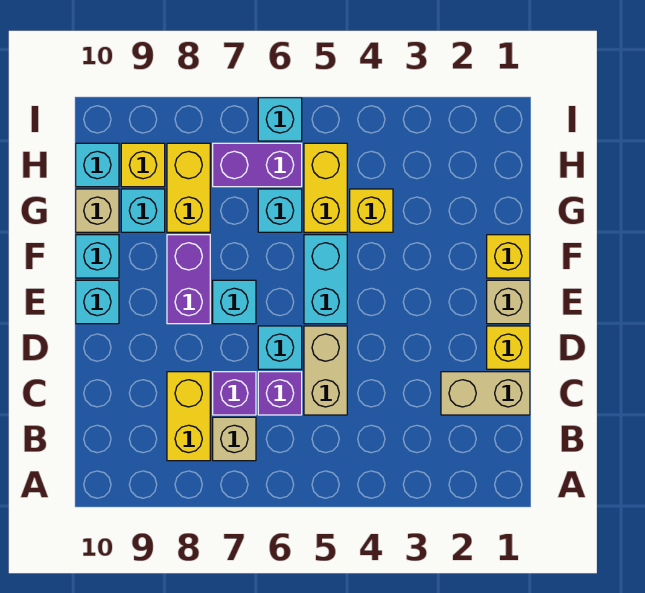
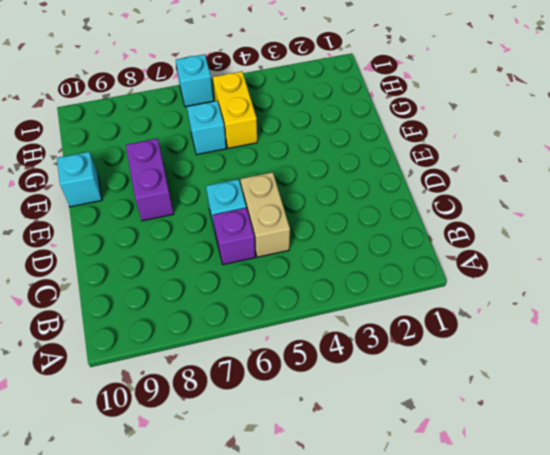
none -> tan brick B7 level 1
none -> yellow brick B8:C8 level 1
none -> tan brick C1:C2 level 1

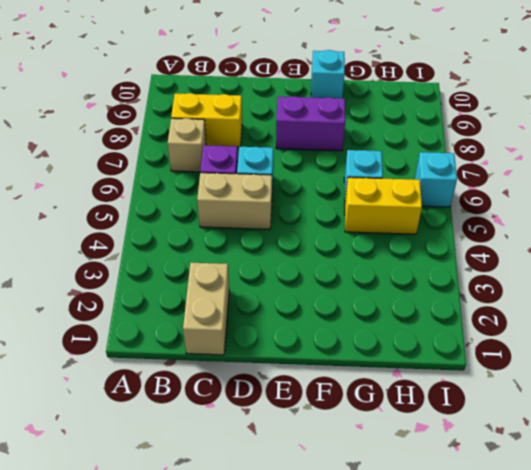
none -> purple brick C7 level 1
none -> yellow brick D1 level 1
none -> tan brick E1 level 1

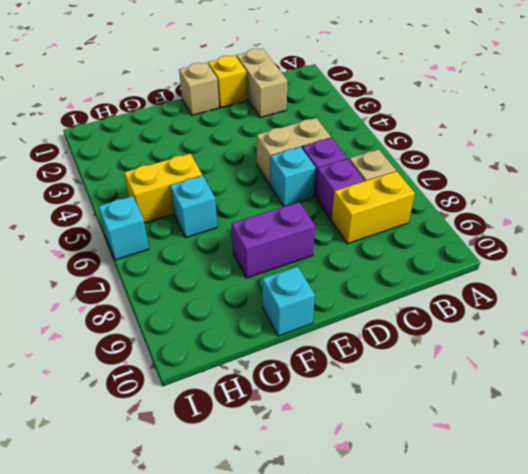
none -> cyan brick E5:F5 level 1
none -> cyan brick E7 level 1
none -> cyan brick E10 level 1

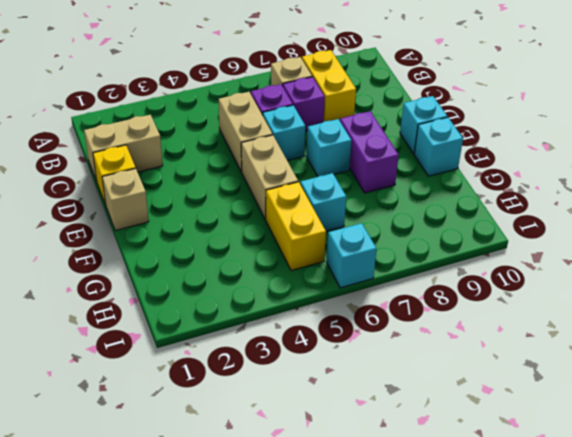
tan brick E5:F5 level 1 -> cyan brick E5:F5 level 1
none -> yellow brick F1 level 1
none -> yellow brick G4 level 1
none -> yellow brick G8:H8 level 1

